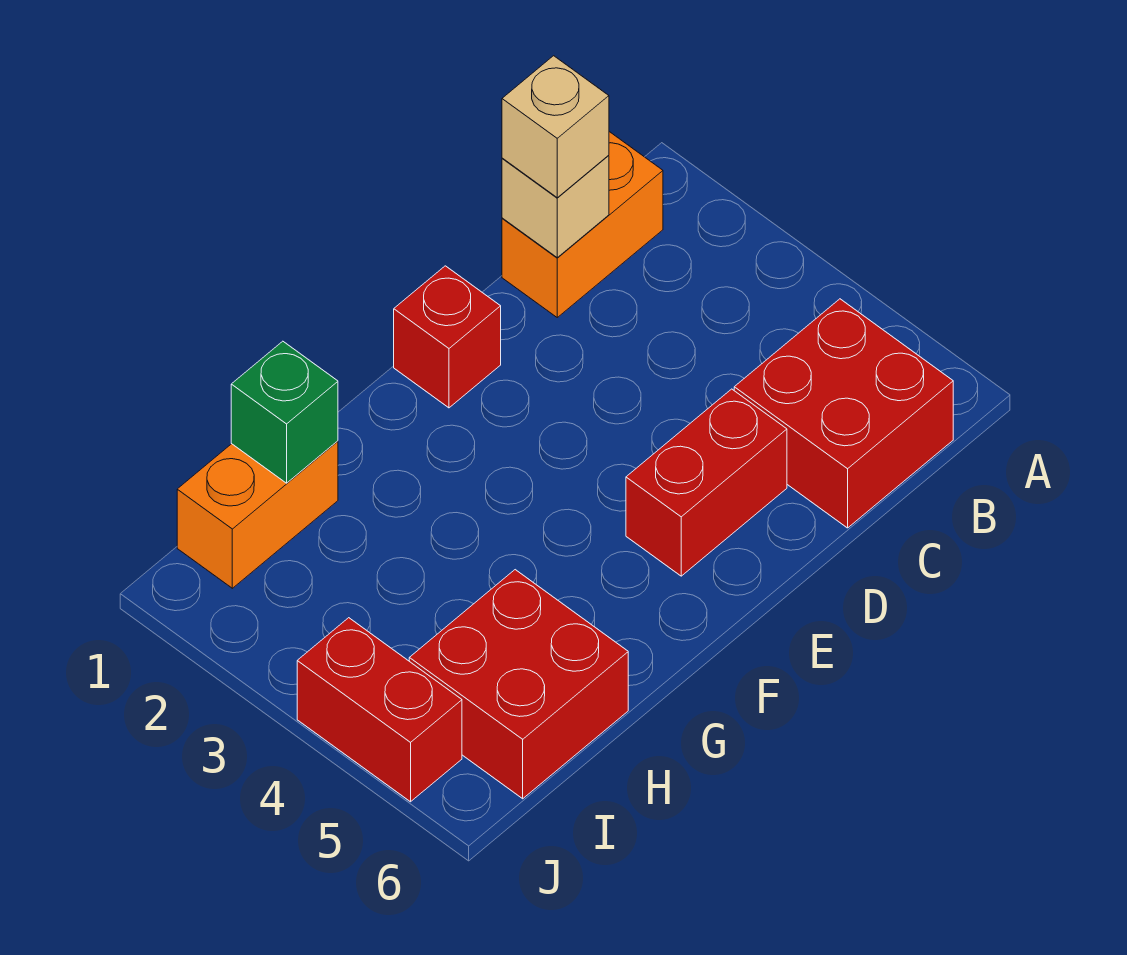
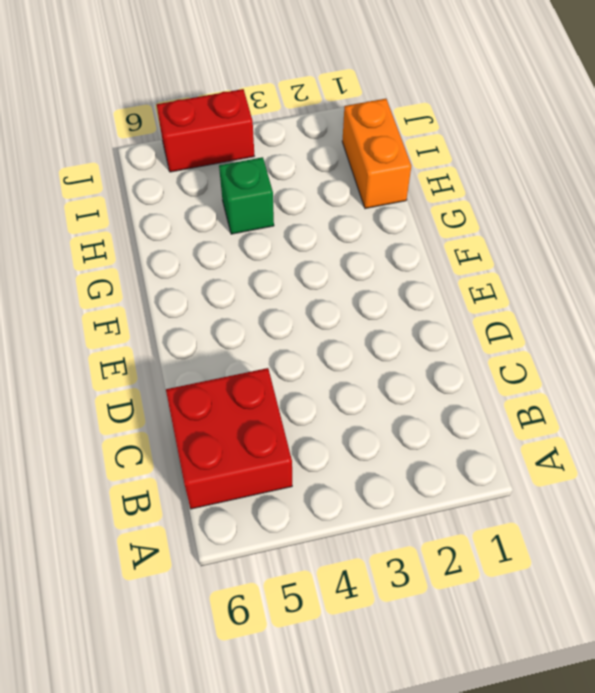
green brick H4 level 1 -> green brick H1 level 2
none -> orange brick B1:C1 level 1
none -> red brick D5:E5 level 1

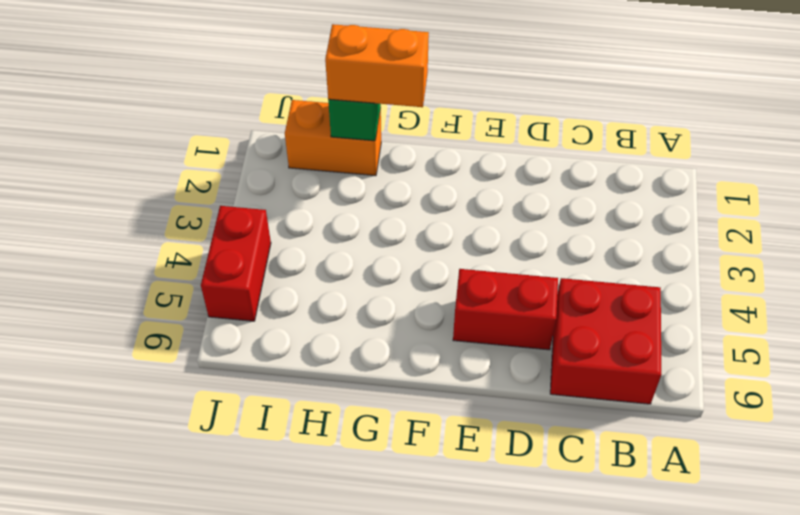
orange brick G1:H1 level 3 -> orange brick B1:C1 level 1
none -> red brick E1 level 1
none -> red brick H5:I6 level 1

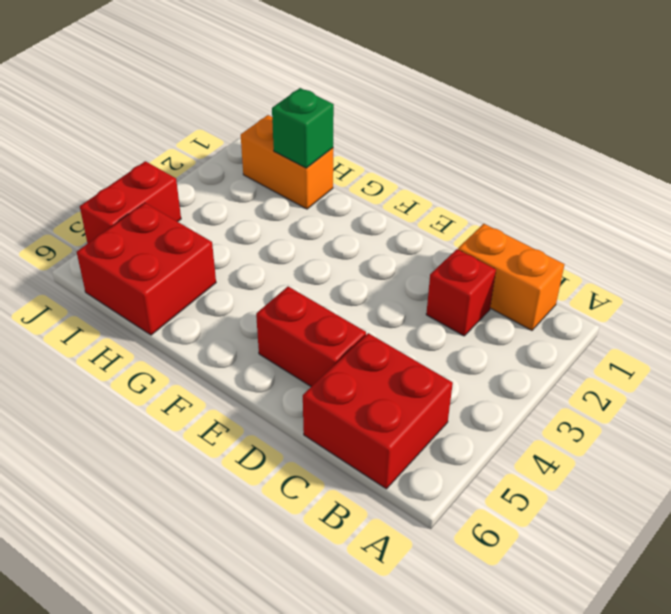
red brick C2 level 1 -> red brick E1 level 1
none -> tan brick C1 level 2
none -> tan brick C1 level 3

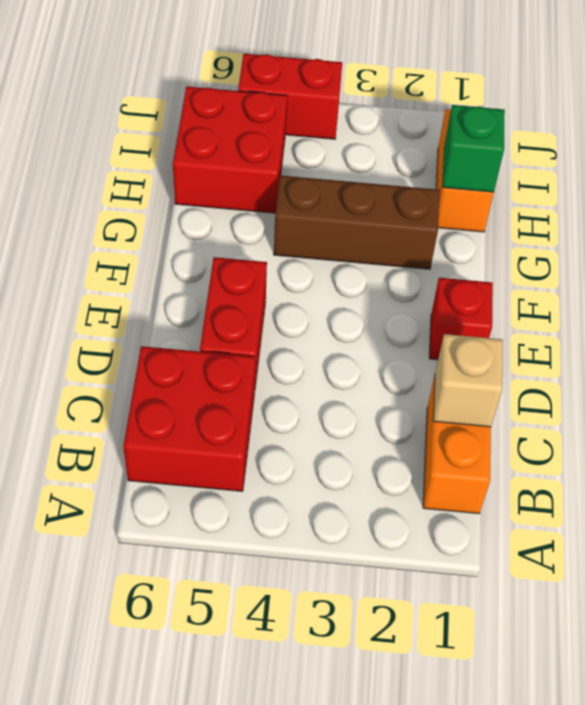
brown brick G2:G4 level 1 -> none
none -> tan brick C1 level 3

